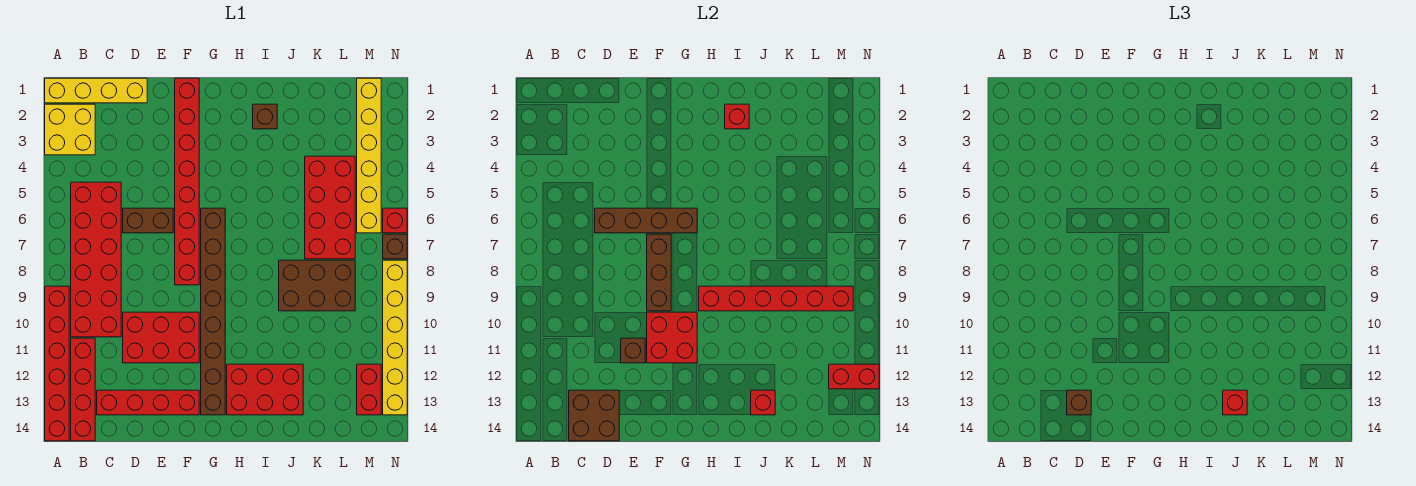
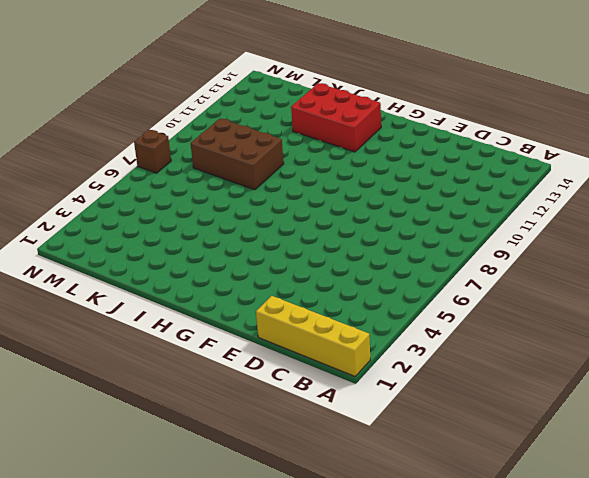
none -> yellow brick A2:B3 level 1
none -> red brick A9:A14 level 1
none -> red brick B5:C10 level 1
none -> red brick B11:B14 level 1

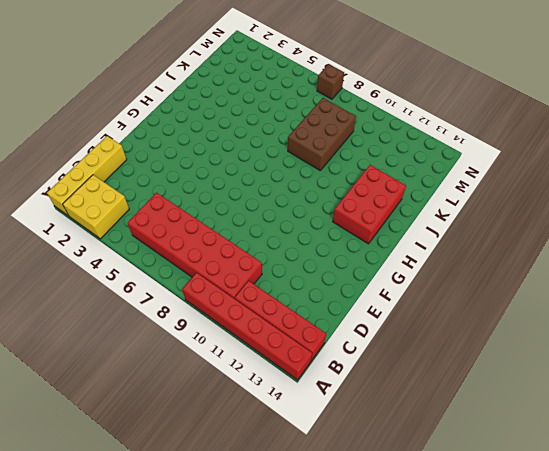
none -> red brick C13:F13 level 1
none -> brown brick D6:E6 level 1
none -> red brick D10:F11 level 1
none -> red brick F1:F8 level 1

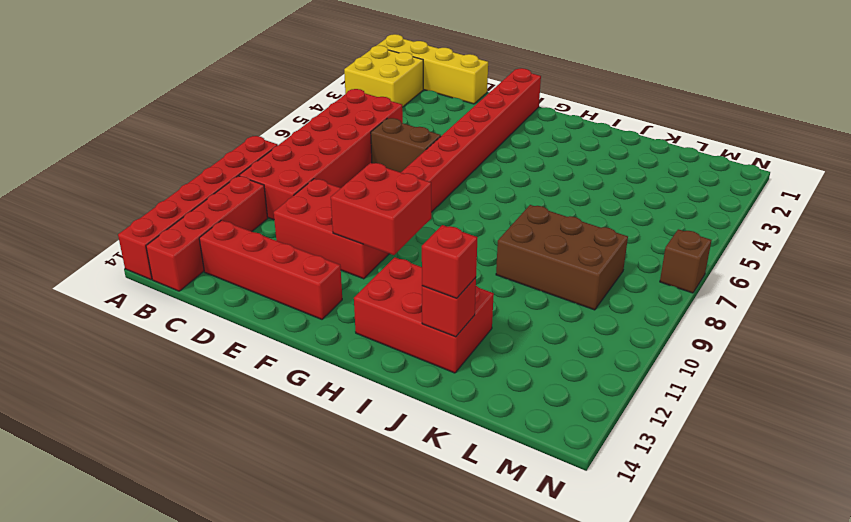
none -> brown brick G6:G13 level 1
none -> brown brick I2 level 1
none -> red brick K4:L7 level 1
none -> yellow brick M1:M6 level 1

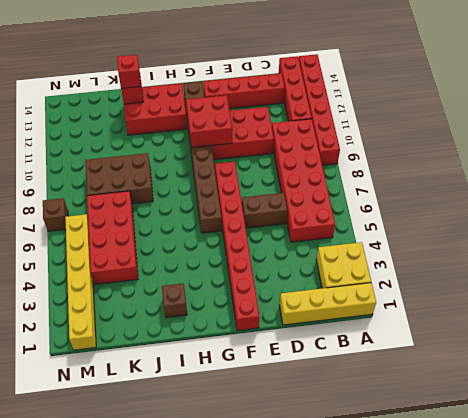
none -> red brick M12:M13 level 1
none -> red brick N6 level 1
none -> yellow brick N8:N13 level 1
none -> brown brick C13:D14 level 2

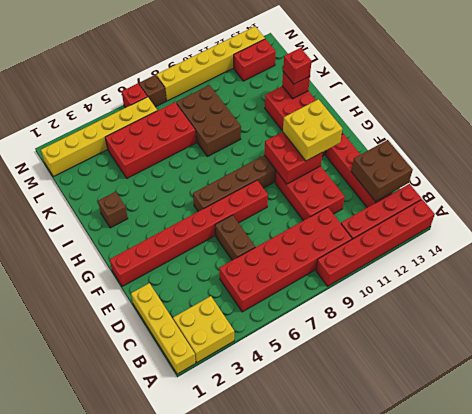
yellow brick F11:G12 level 3 -> none
none -> brown brick D6:G6 level 2
none -> brown brick E11 level 2
none -> brown brick F7:F9 level 2
none -> red brick H9:M9 level 2

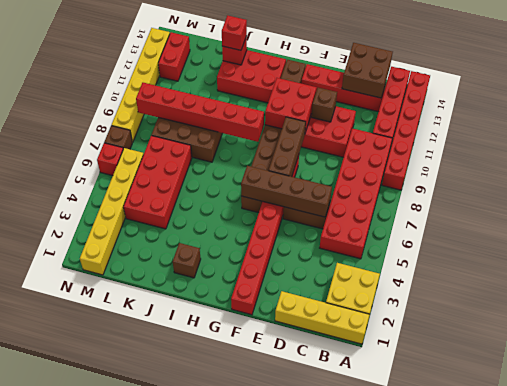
none -> red brick I2 level 2
none -> red brick M12:N12 level 2
none -> brown brick D13 level 3

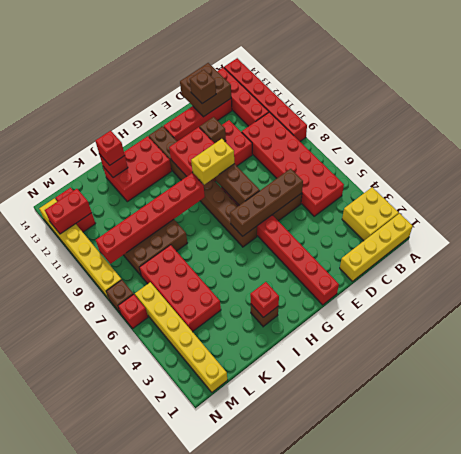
yellow brick F9:G9 level 3 -> none

